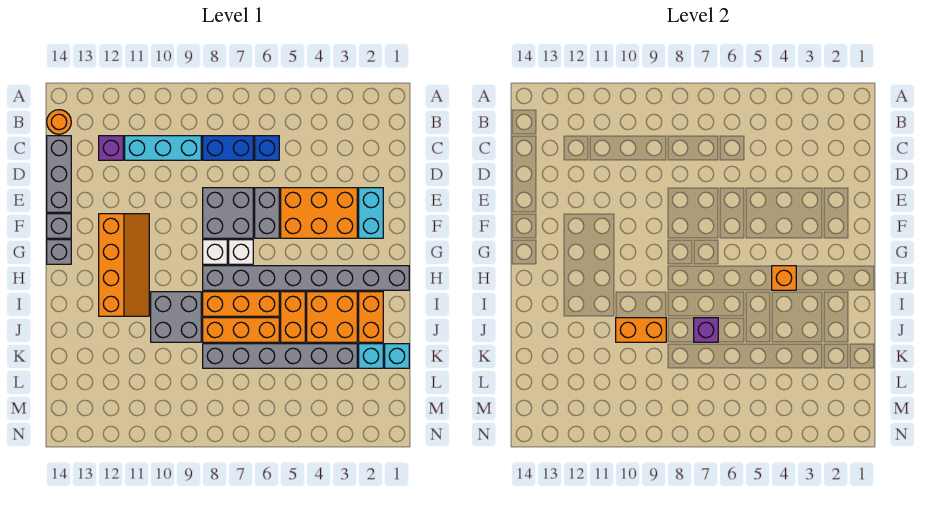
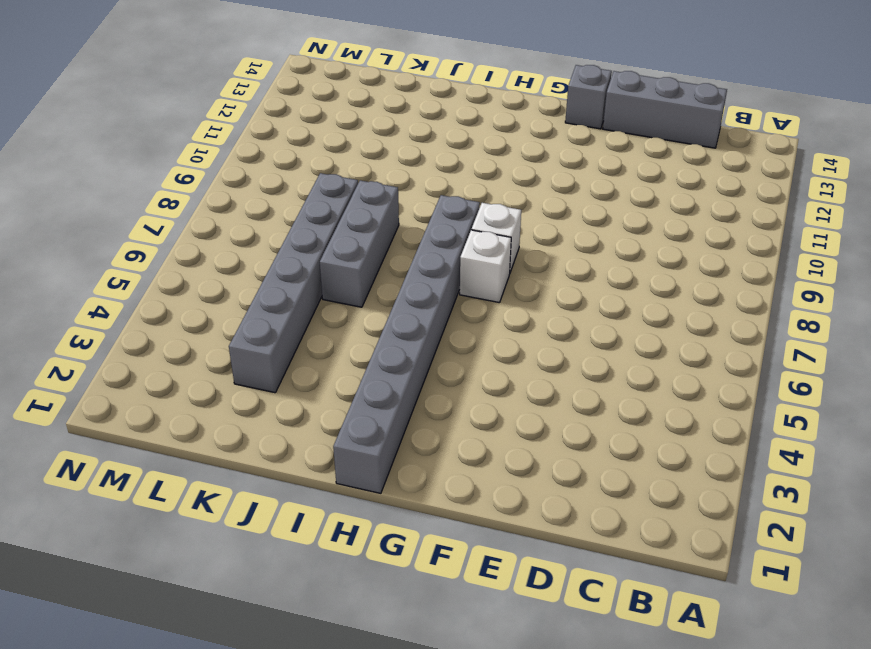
grey brick J6:J8 level 1 -> orange brick J6:J8 level 1
none -> orange round brick B14 level 1
none -> blue brick C6 level 1
none -> blue brick C7:C8 level 1

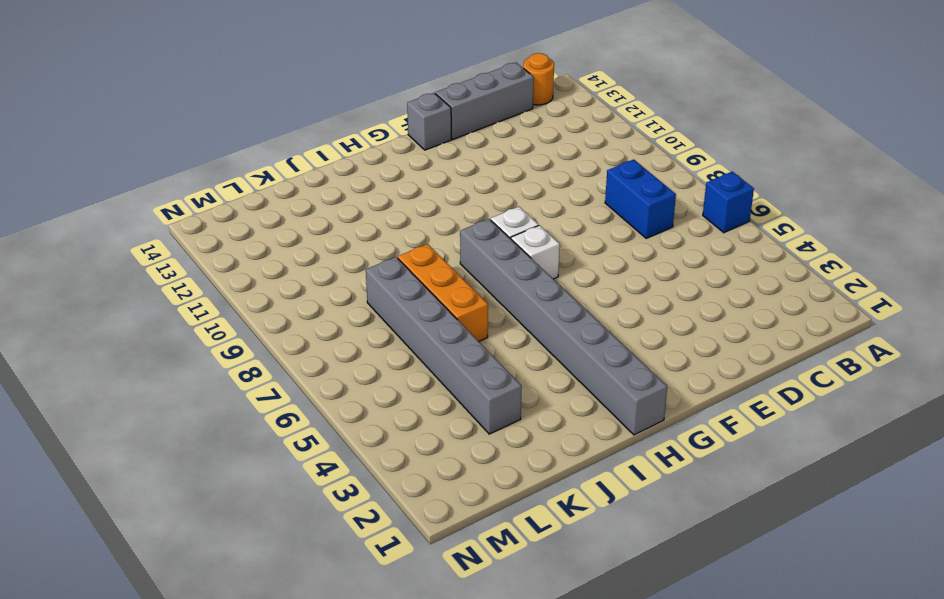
blue brick A6 level 1 -> blue brick C6 level 1
none -> cyan brick C9:C11 level 1
none -> purple brick C12 level 1
none -> cyan brick E2:F2 level 1

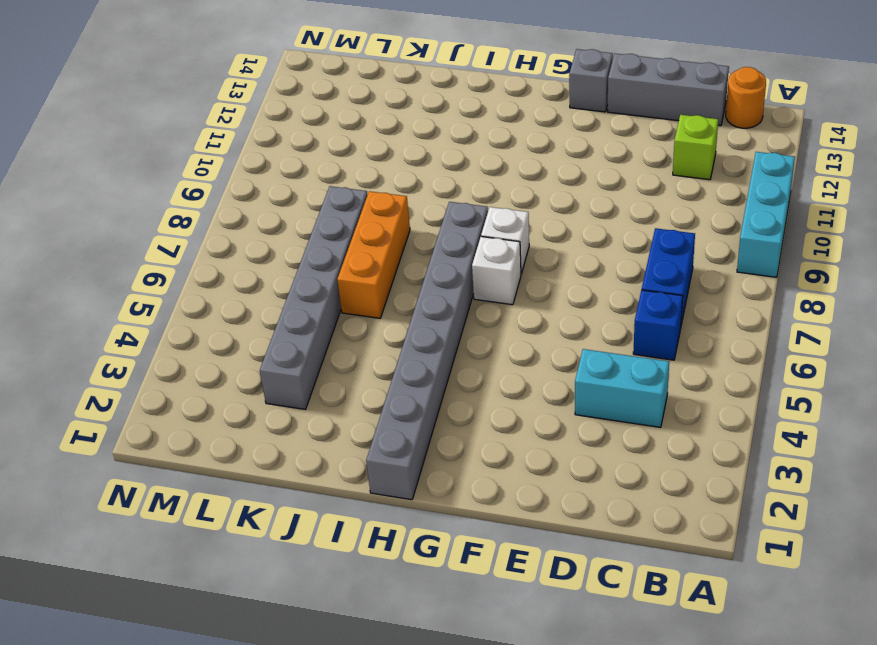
cyan brick A9:A11 level 1 -> cyan brick C9:C11 level 1
cyan brick C4:D4 level 1 -> cyan brick E2:F2 level 1
lime brick C12 level 1 -> purple brick C12 level 1
none -> orange brick E3:F5 level 1
none -> grey brick E6:F6 level 1
none -> grey brick E7:F8 level 1

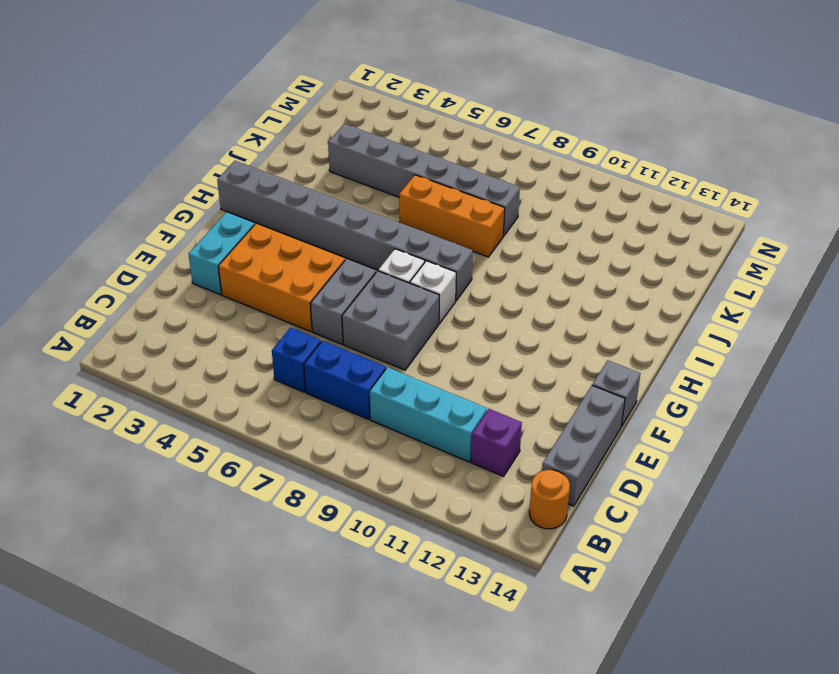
none -> orange slope F11:I12 level 1 top 12
none -> grey brick G14 level 1
none -> orange brick I2:J2 level 1

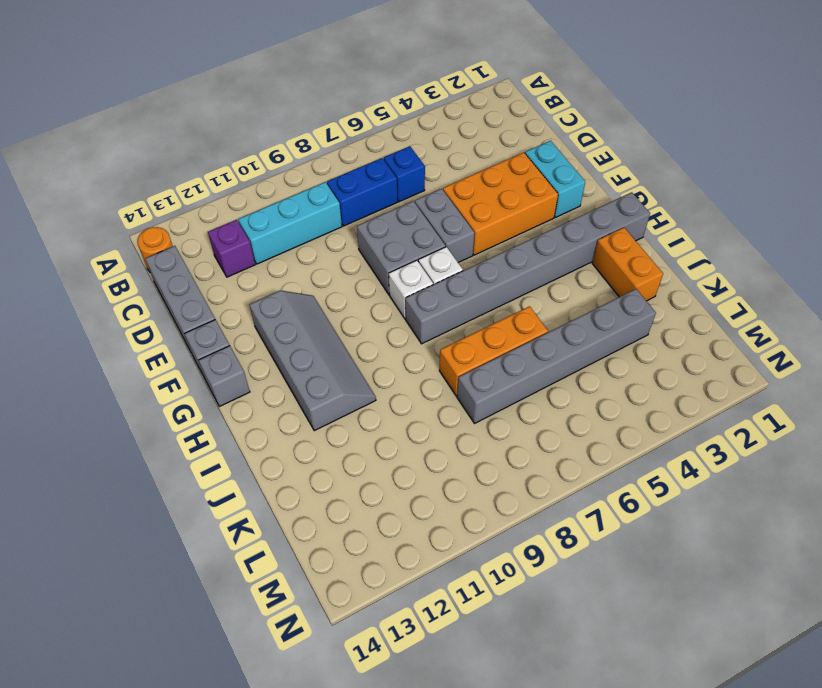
grey slope F11:I12 level 1 top 12 -> orange slope F11:I12 level 1 top 12
none -> orange brick I3:J4 level 1
none -> orange brick I5:J5 level 1
none -> orange brick I6:I8 level 1

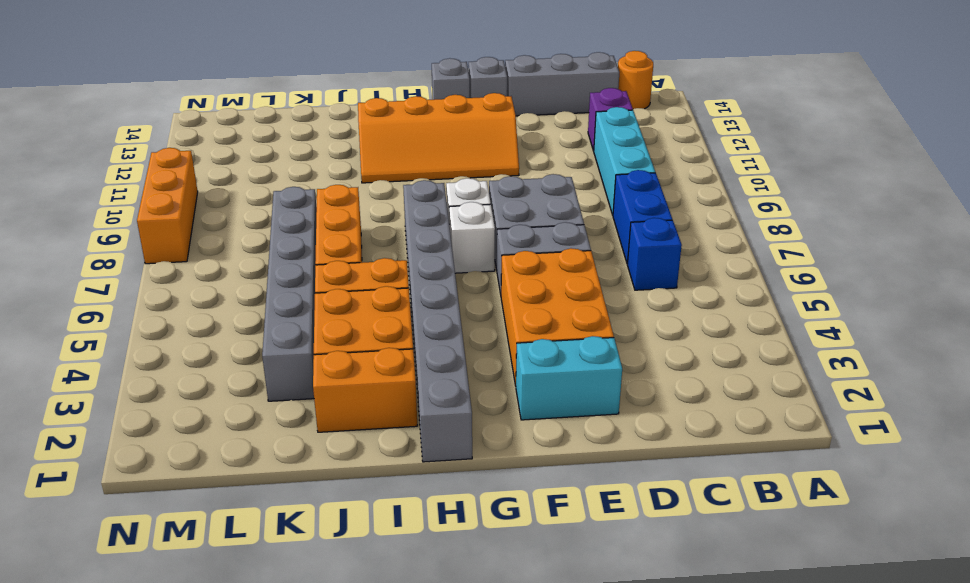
orange brick N8:N10 level 1 -> orange brick I6:I8 level 1
none -> grey brick I9:J10 level 1
none -> cyan brick K1 level 1
none -> cyan brick K2 level 1

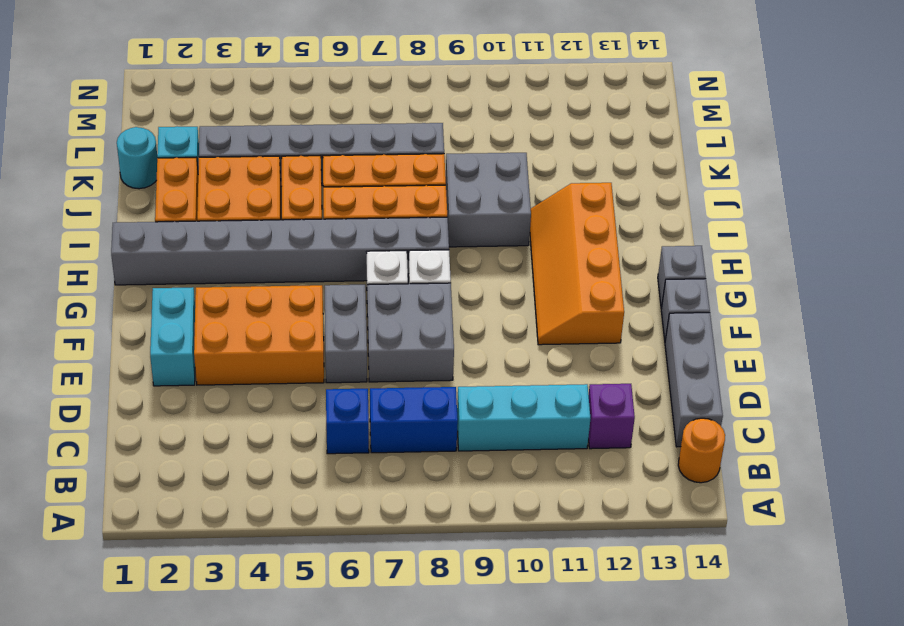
cyan round brick K1 level 1 -> cyan brick K1 level 1
none -> orange brick H4 level 2
none -> purple brick J7 level 2
none -> orange brick J9:J10 level 2

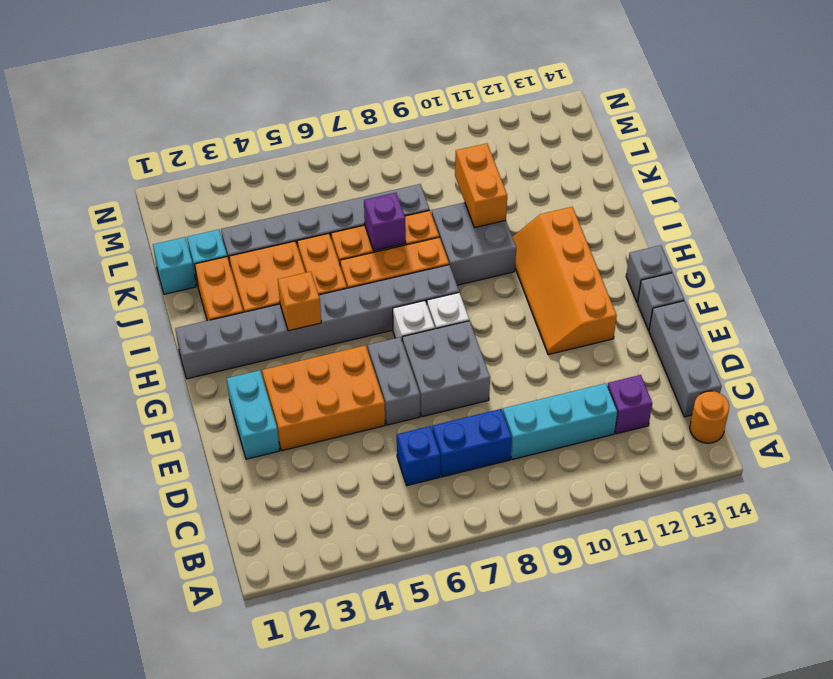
orange brick J10:K10 level 2 -> orange brick J9:J10 level 2

